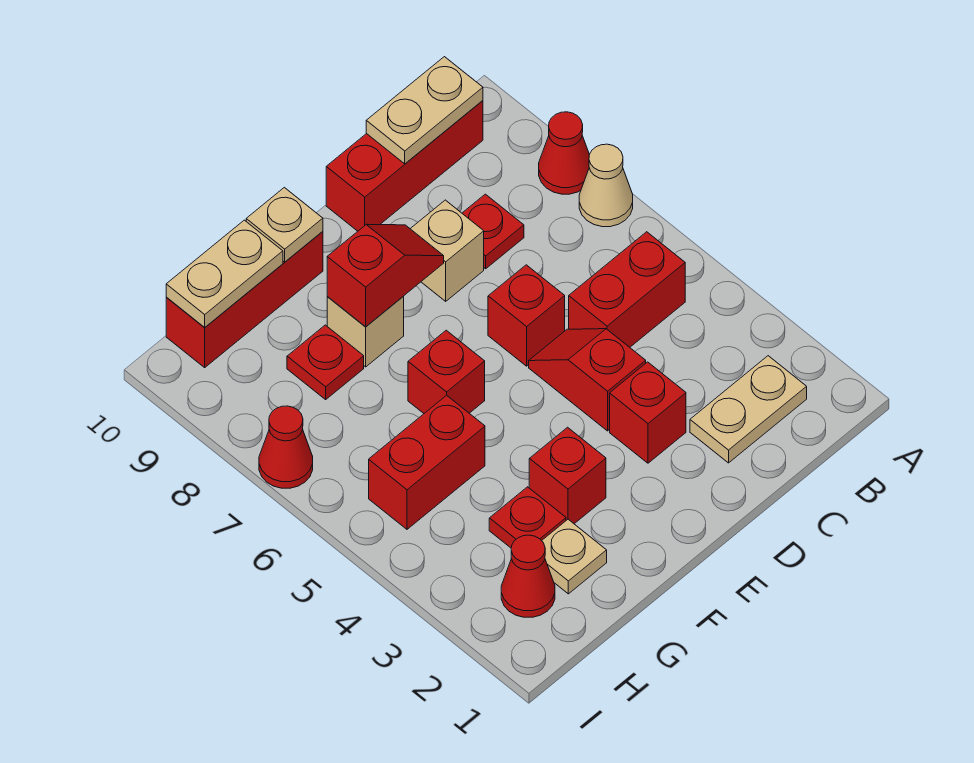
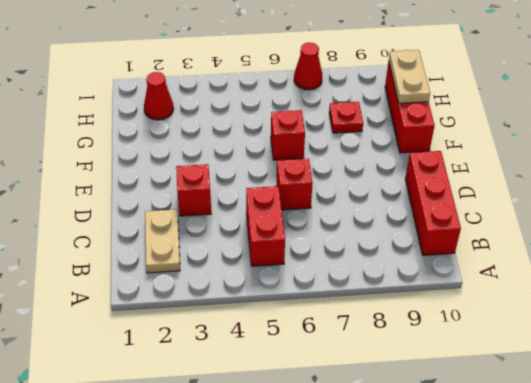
none -> tan cone A7 level 1
none -> red cone A8 level 1
none -> red plate C8 level 1

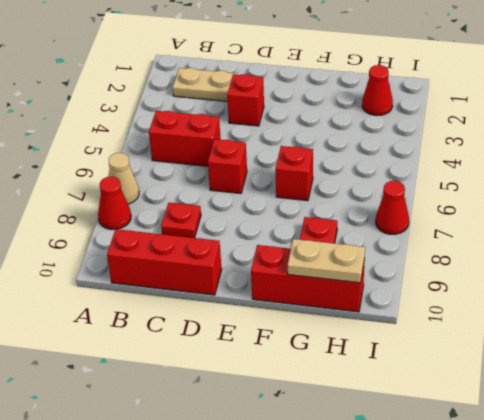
none -> red slope D4:D5 level 1 top 4
none -> tan brick D8 level 1
none -> red brick F3 level 1

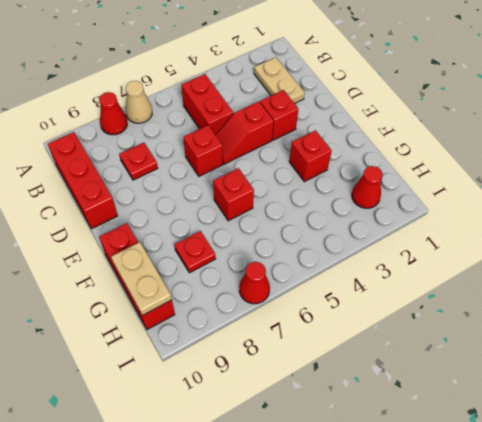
none -> tan brick D8 level 1
none -> tan brick F8 level 1
none -> tan plate G2 level 1

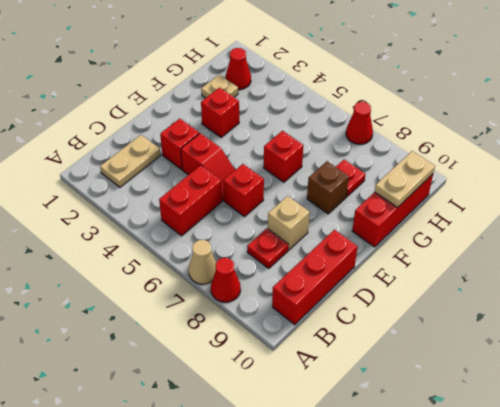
brown brick F8 level 1 -> tan brick F8 level 1
none -> red plate G3 level 1
none -> red brick G5:H5 level 1
none -> tan plate B10:C10 level 2

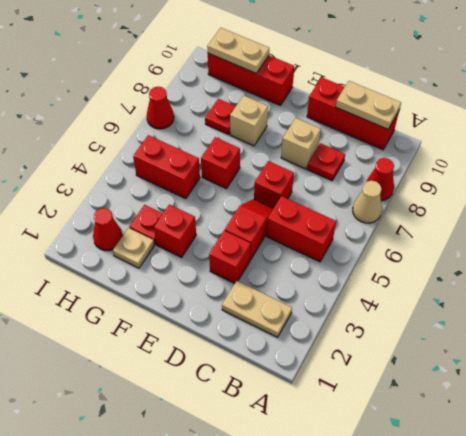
none -> red slope E8:F8 level 2 top F
none -> tan plate F10 level 2

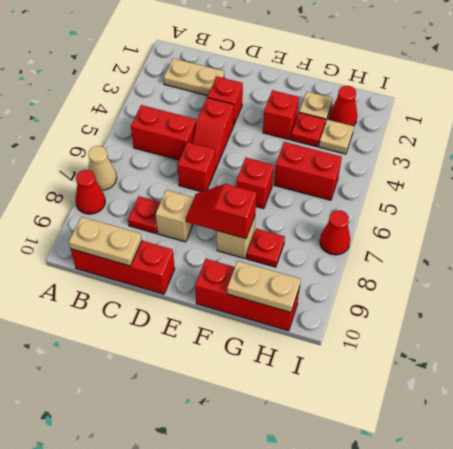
tan plate H3 level 1 -> tan plate F10 level 2

